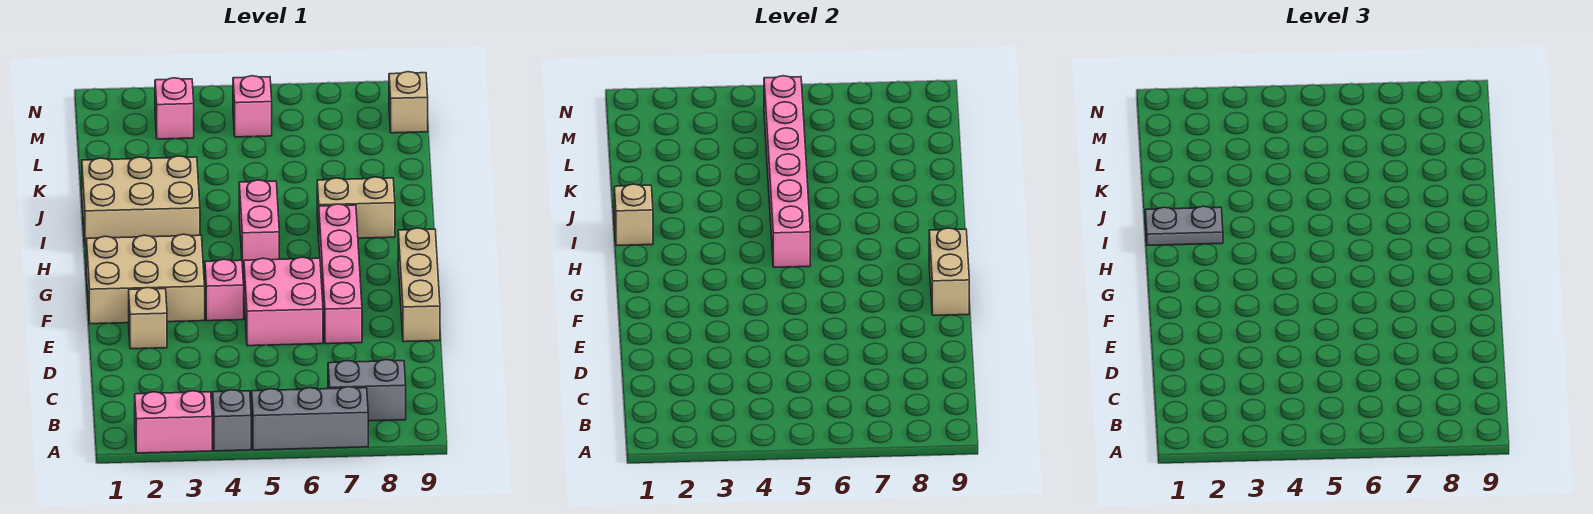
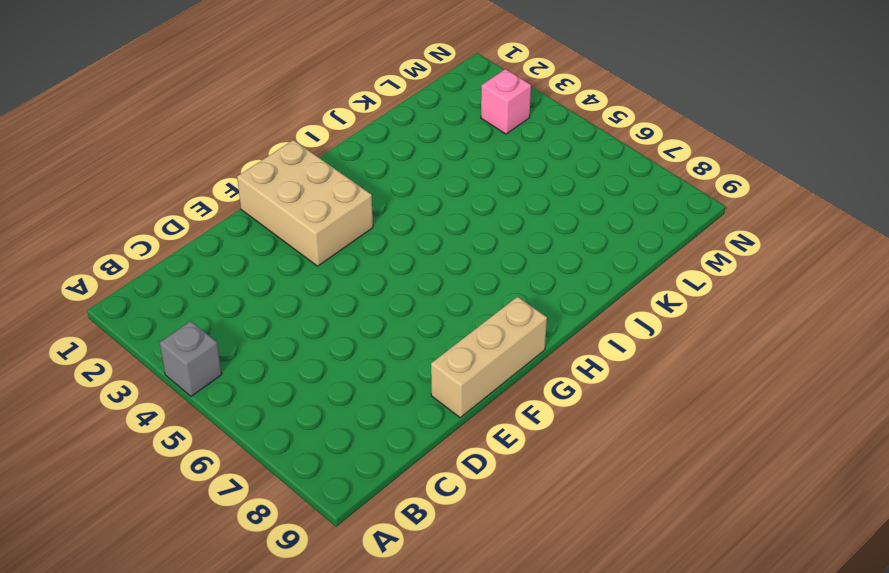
none -> pink brick A2:A3 level 1
none -> grey brick A5:A7 level 1
none -> grey brick B7:B8 level 1

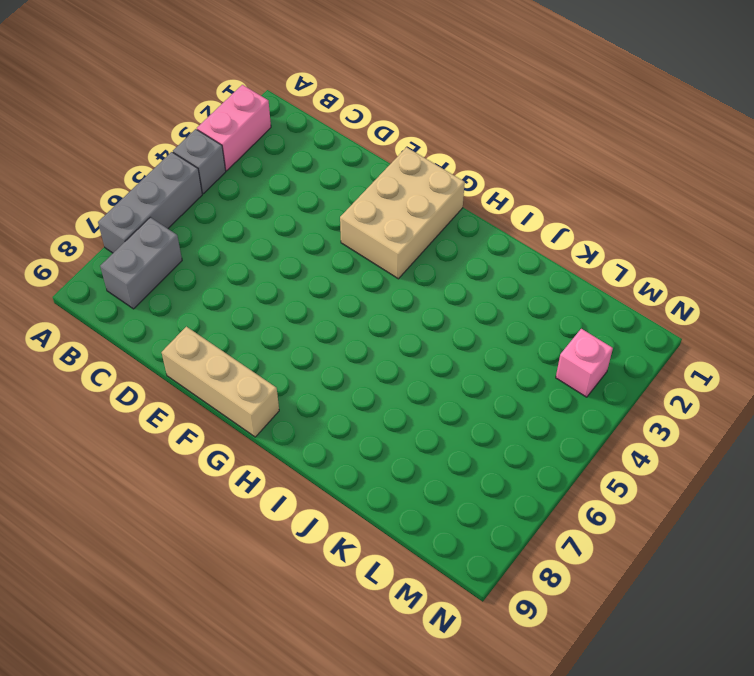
none -> tan brick E2 level 1
none -> pink brick E5:F6 level 1
none -> pink brick E7:H7 level 1

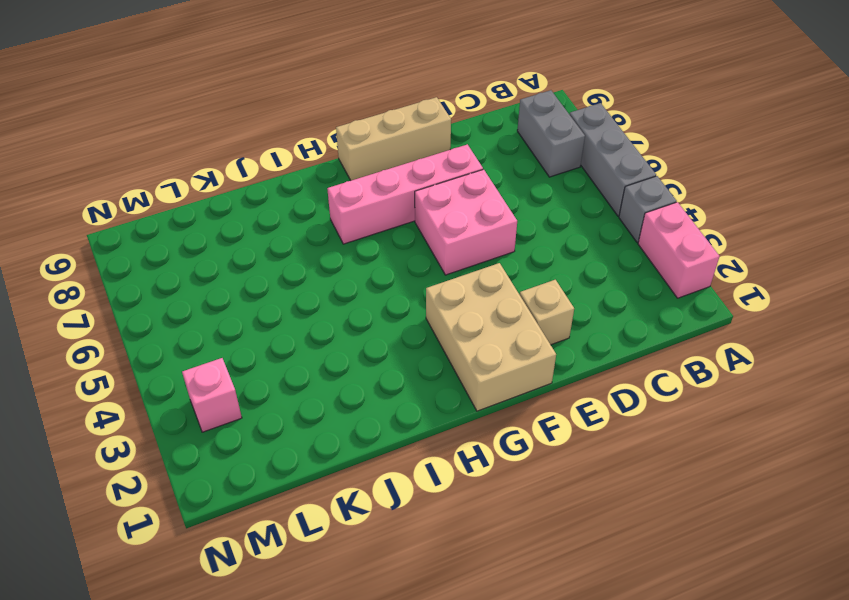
none -> pink brick F4 level 1
none -> pink brick H5:I5 level 1
none -> tan brick I1:J3 level 1

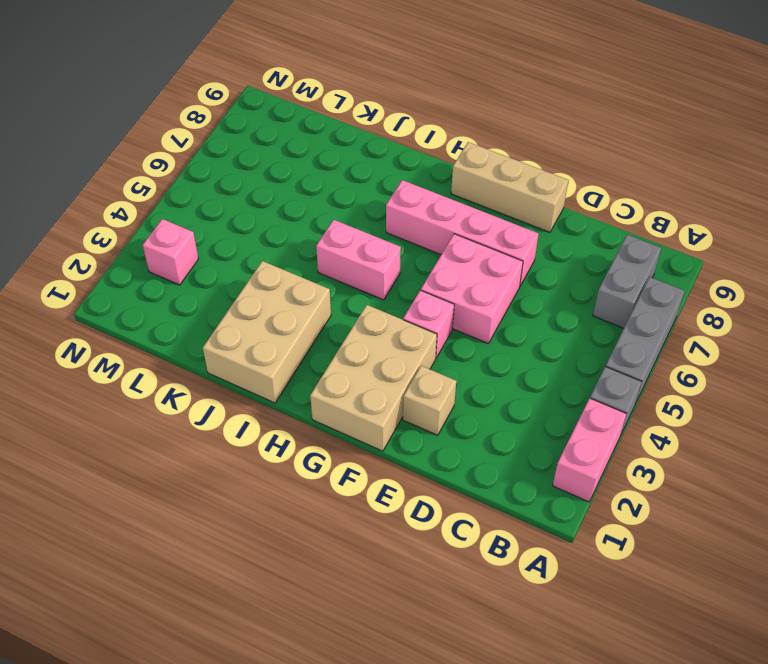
none -> tan brick I7:I8 level 1
none -> pink brick M5 level 1
none -> tan brick M9 level 1

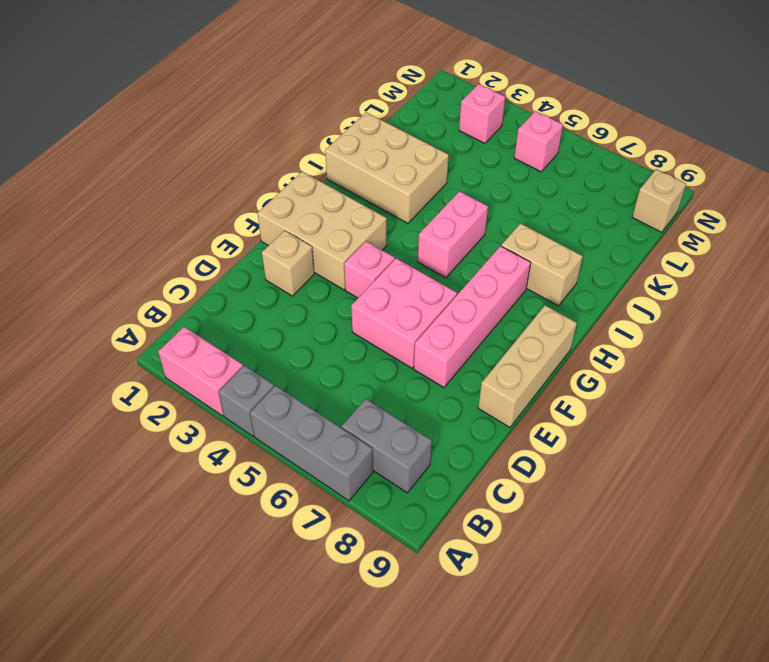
none -> tan brick F9:G9 level 2
none -> pink brick H5:M5 level 2
none -> tan brick I1 level 2

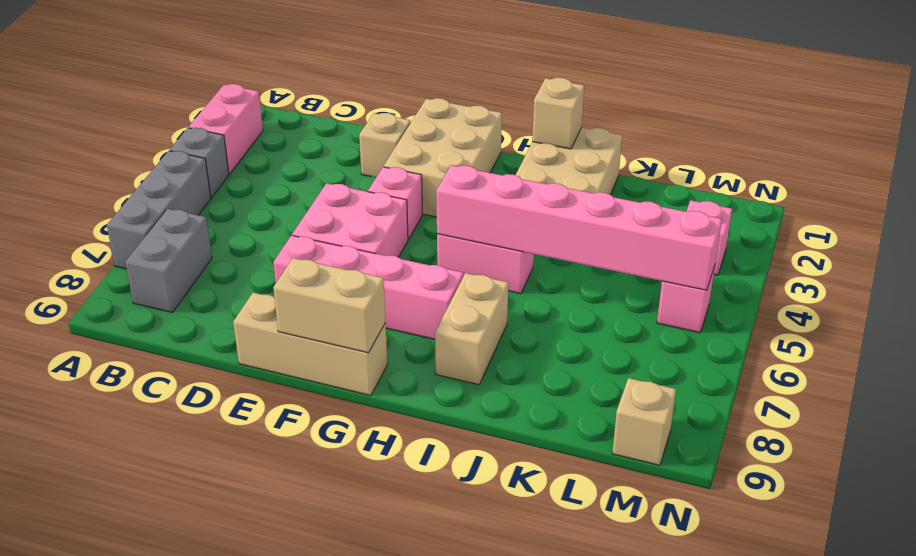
none -> grey plate I1:I2 level 3

